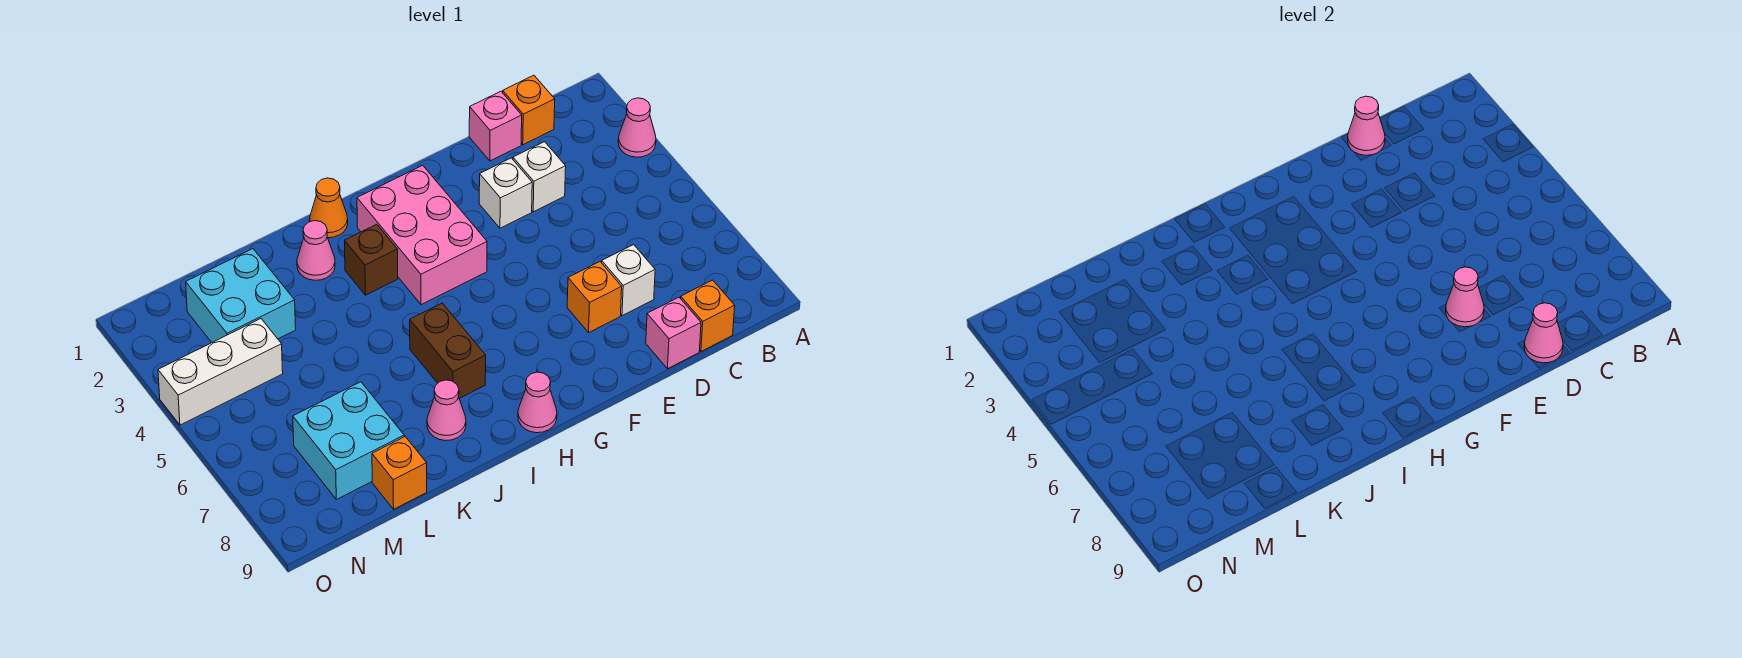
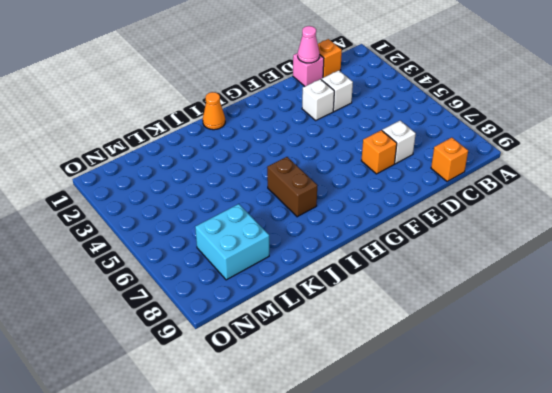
none -> pink cone A3 level 1
none -> pink brick D9 level 1
none -> pink brick G2:H4 level 1

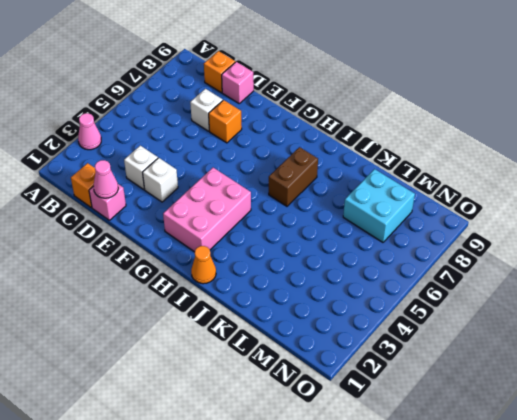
none -> pink cone H9 level 1
none -> brown brick I3 level 1
none -> pink cone J2 level 1

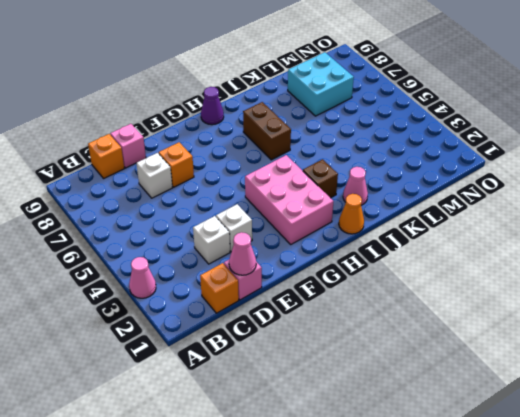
purple cone H9 level 1 -> pink cone H9 level 1
none -> pink cone J8 level 1
none -> cyan brick L2:M3 level 1
none -> orange brick L9 level 1

